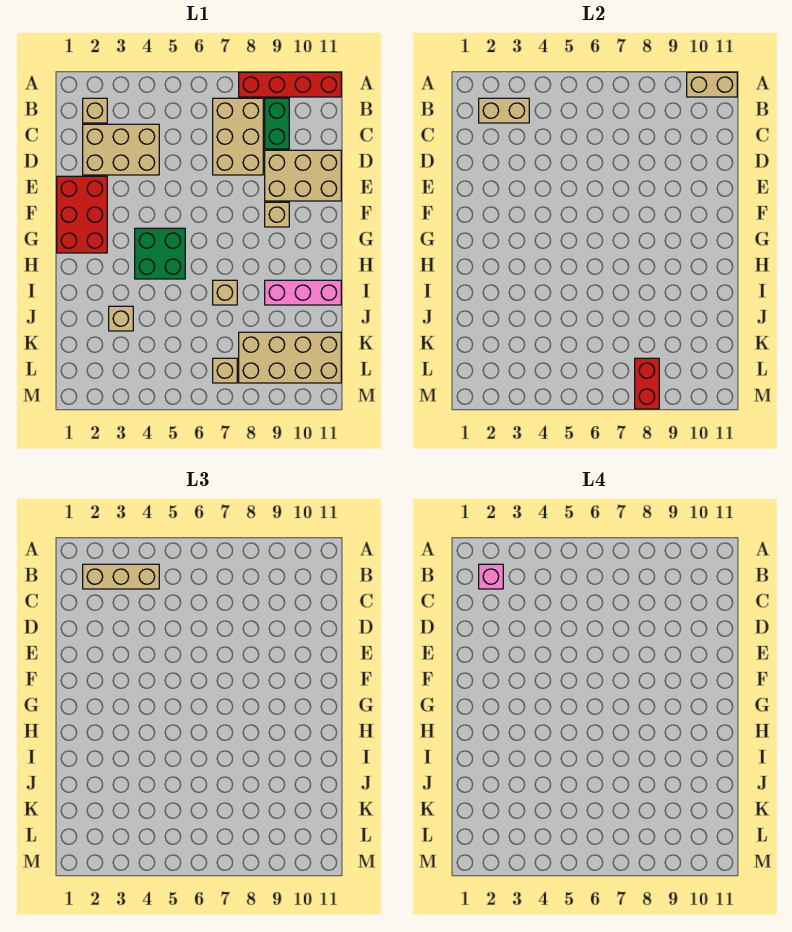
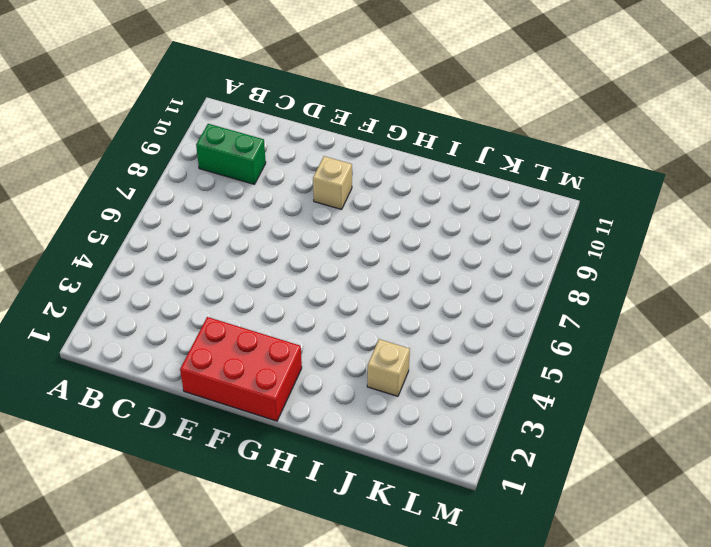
none -> red brick A8:A11 level 1
none -> tan brick B2 level 1
none -> tan brick B7:D8 level 1

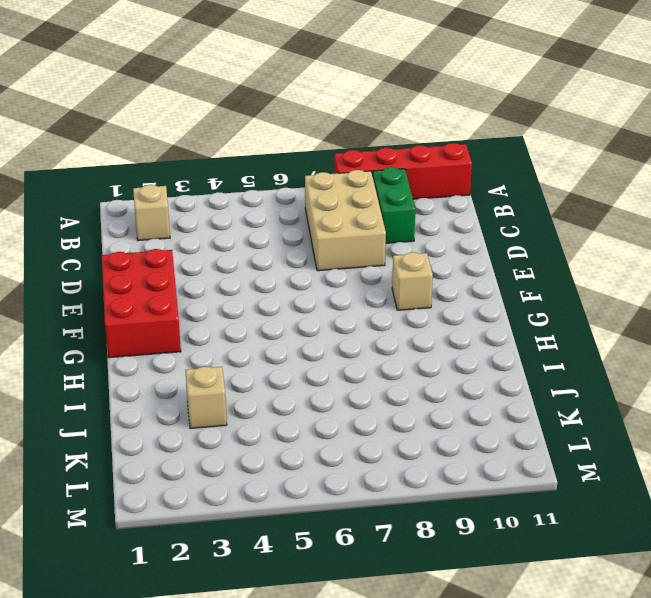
none -> tan brick C2:D4 level 1
none -> tan brick D9:E11 level 1
none -> green brick G4:H5 level 1

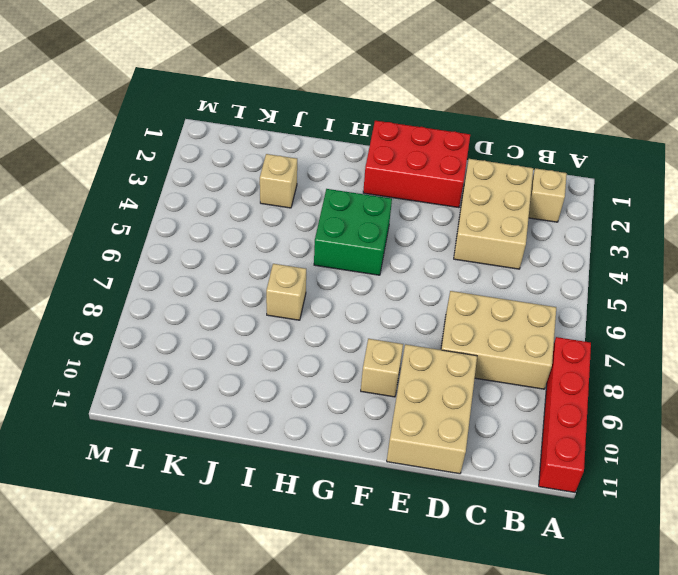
none -> green brick B9:C9 level 1
none -> pink brick I9:I11 level 1
none -> tan brick K8:L11 level 1

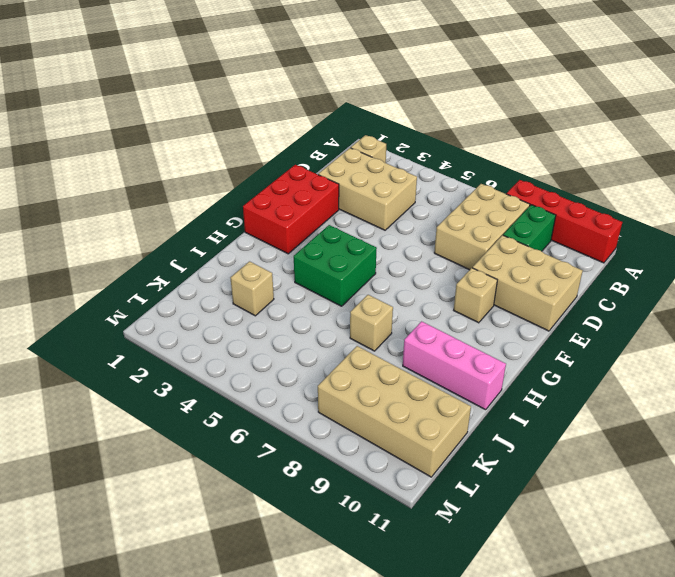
none -> tan brick L7 level 1
none -> tan brick A10:A11 level 2
none -> tan brick B2:B3 level 2

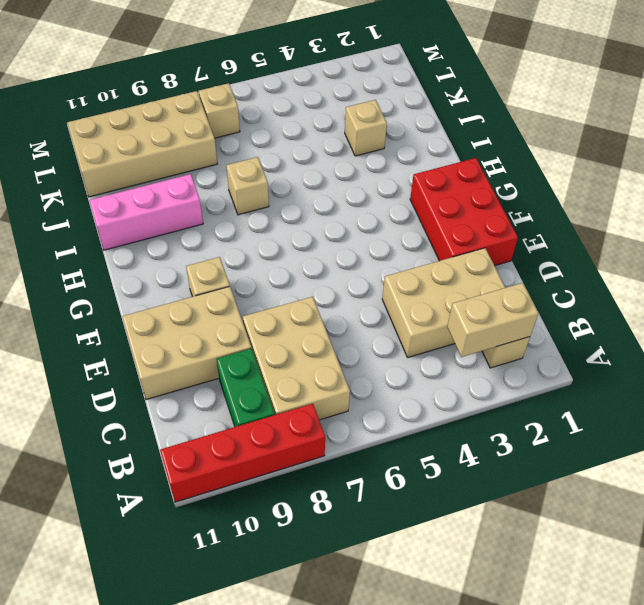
none -> green brick G4:H5 level 1
none -> tan brick A10:A11 level 2
none -> red brick L8:M8 level 2

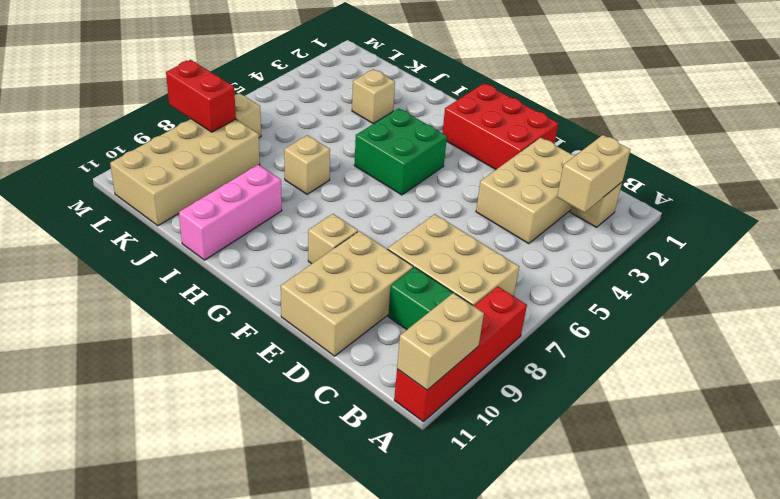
none -> tan brick B2:B4 level 3
none -> pink brick B2 level 4

